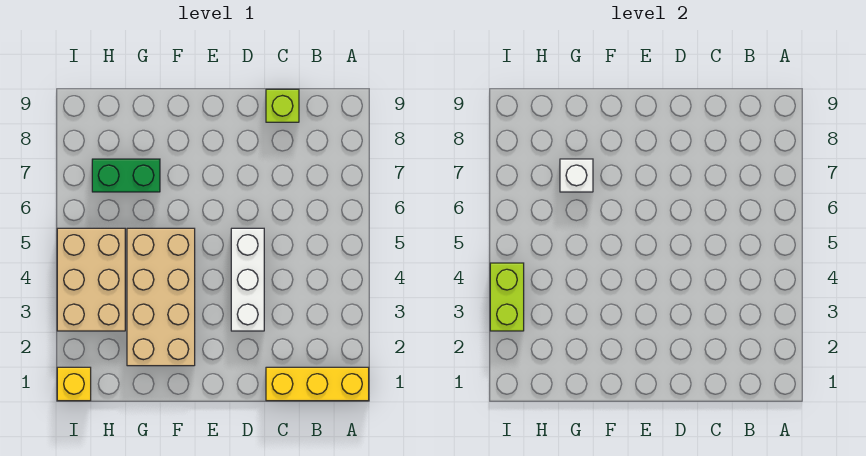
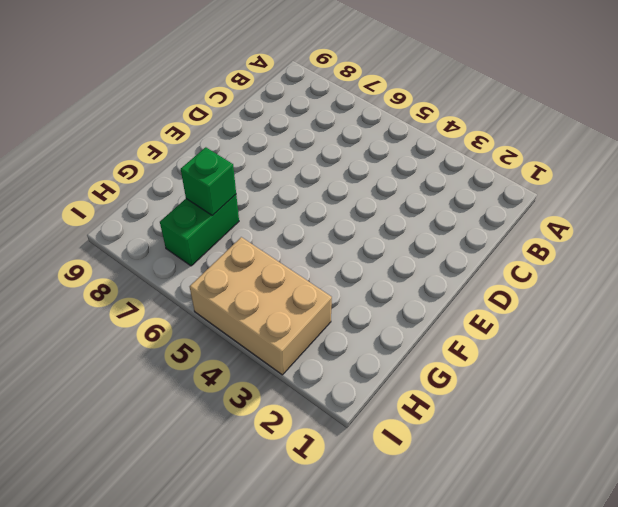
green brick G7 level 2 -> white brick G7 level 2
none -> yellow brick A1:C1 level 1
none -> lime brick C9 level 1

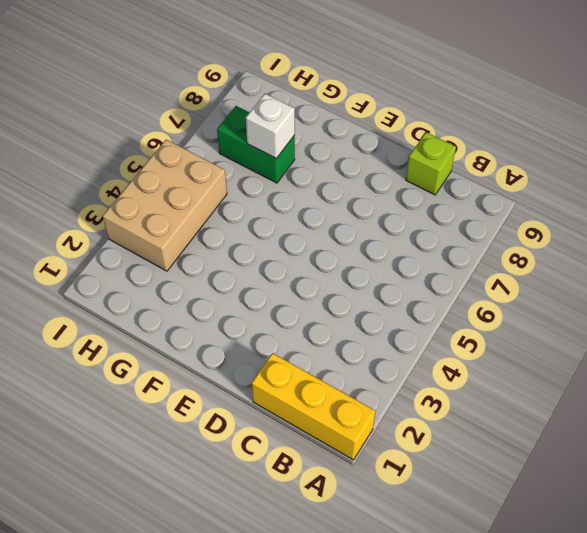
none -> white brick D3:D5 level 1
none -> tan brick F2:G5 level 1

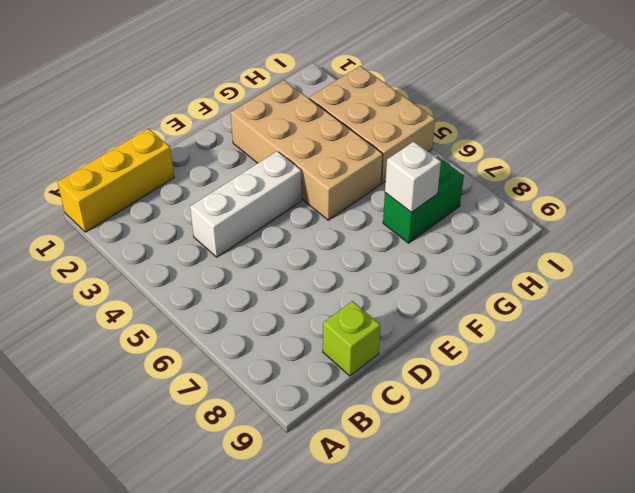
white brick C4:E4 level 1 -> white brick D3:D5 level 1
none -> yellow brick I1 level 1
none -> lime brick I3:I4 level 2

